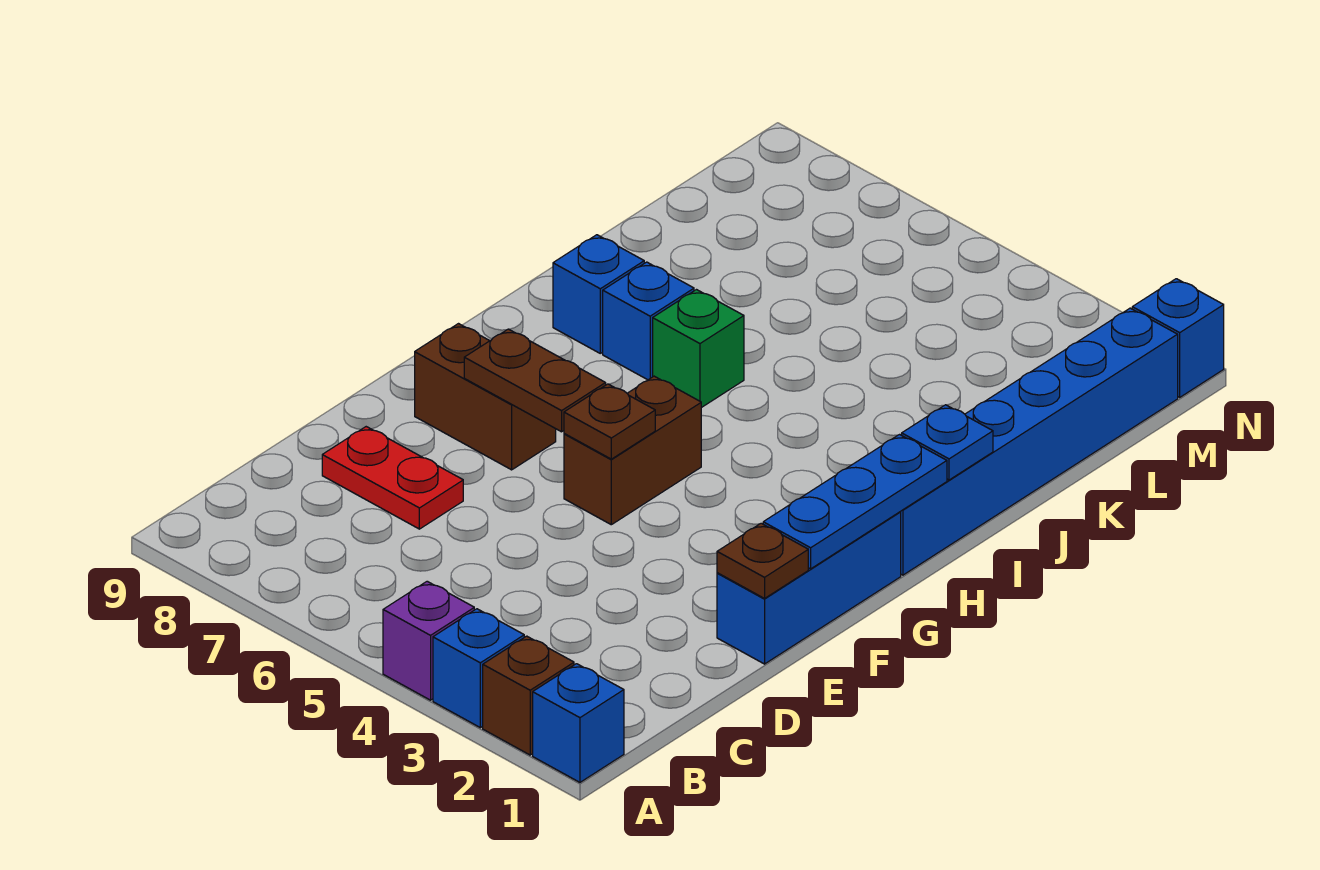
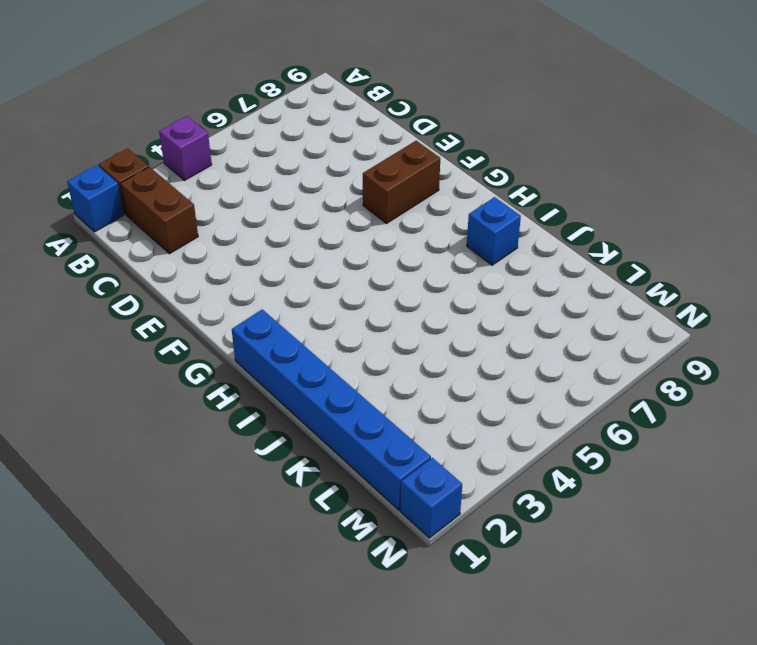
brown brick B2:C2 level 1 -> brown brick F5:G5 level 1
none -> blue brick A3 level 1
none -> red plate D7:D8 level 1
none -> blue brick E1:G1 level 1

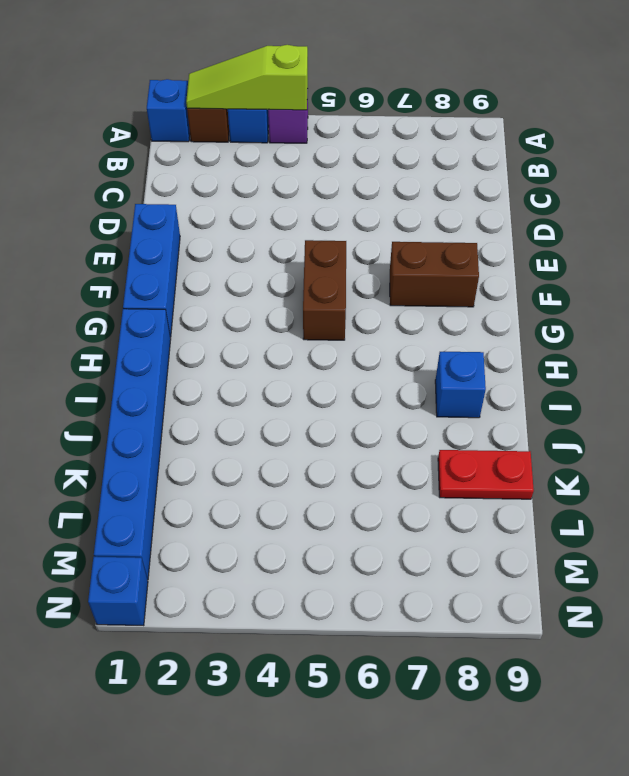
lime slope A2:A4 level 2 top 4 -> none
red plate K8:K9 level 1 -> red plate D7:D8 level 1
none -> green brick I6 level 1
none -> blue brick I7 level 1
none -> brown plate E1 level 2

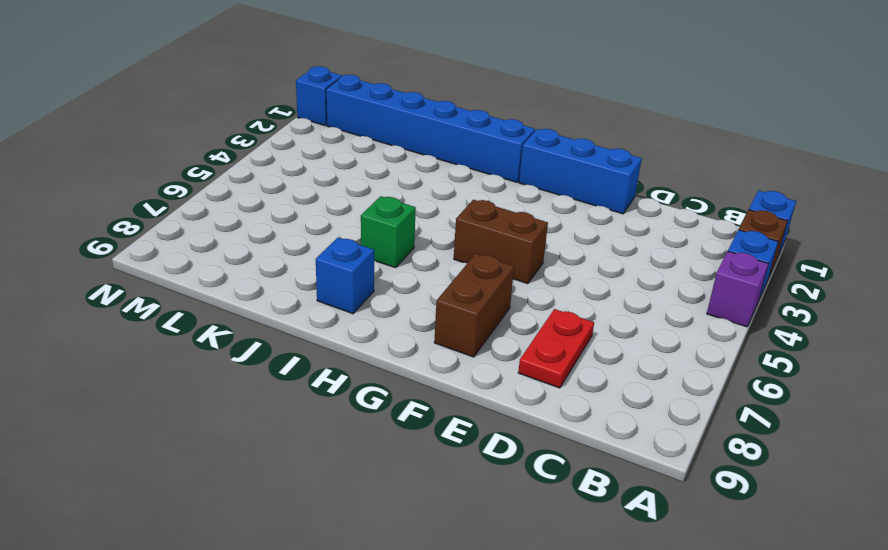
none -> blue brick I7 level 1
none -> brown plate E1 level 2
none -> blue plate F1:H1 level 2

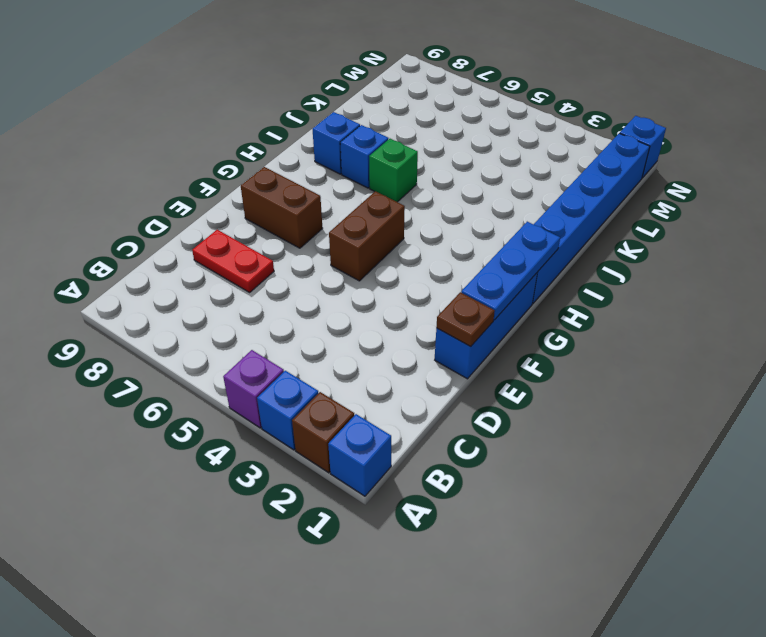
none -> brown plate F5 level 2
none -> brown plate F6:F7 level 2
none -> blue plate I1 level 2

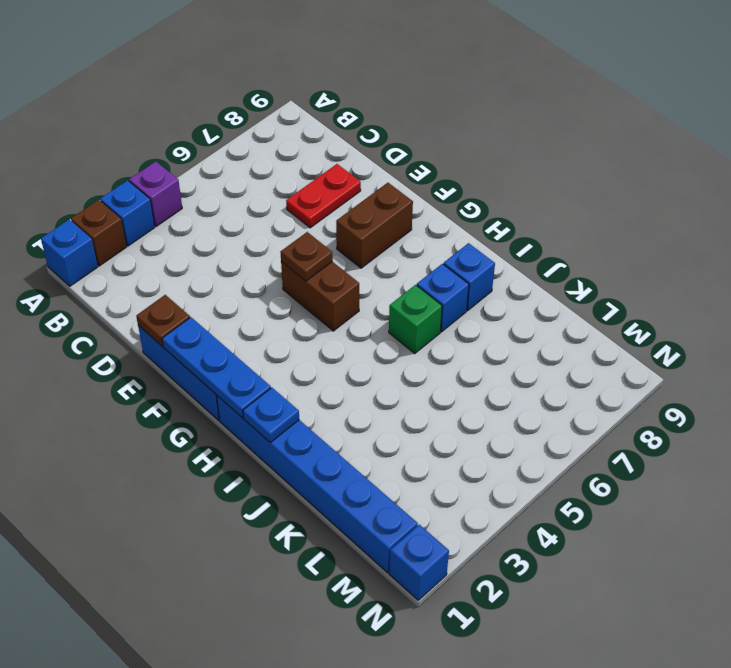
none -> brown plate F6:F7 level 2

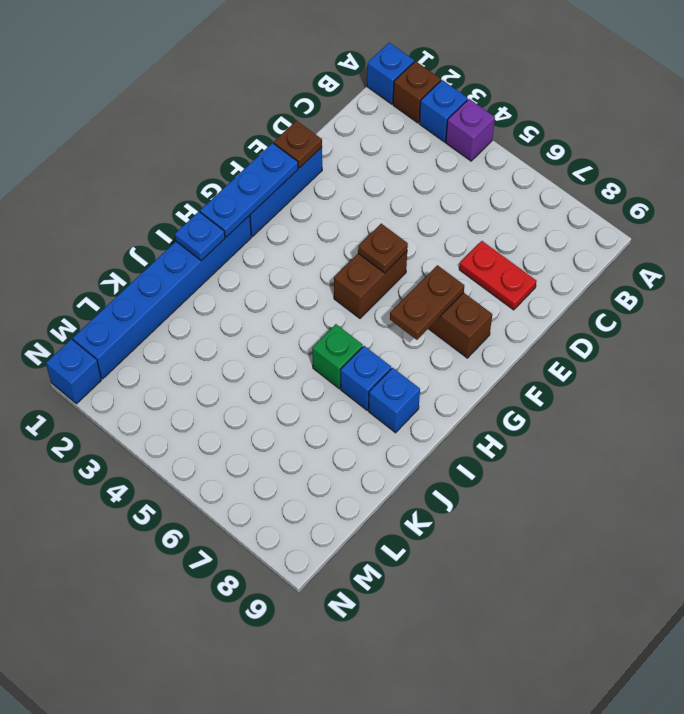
brown plate F7:G7 level 2 -> brown plate F6:F7 level 2

